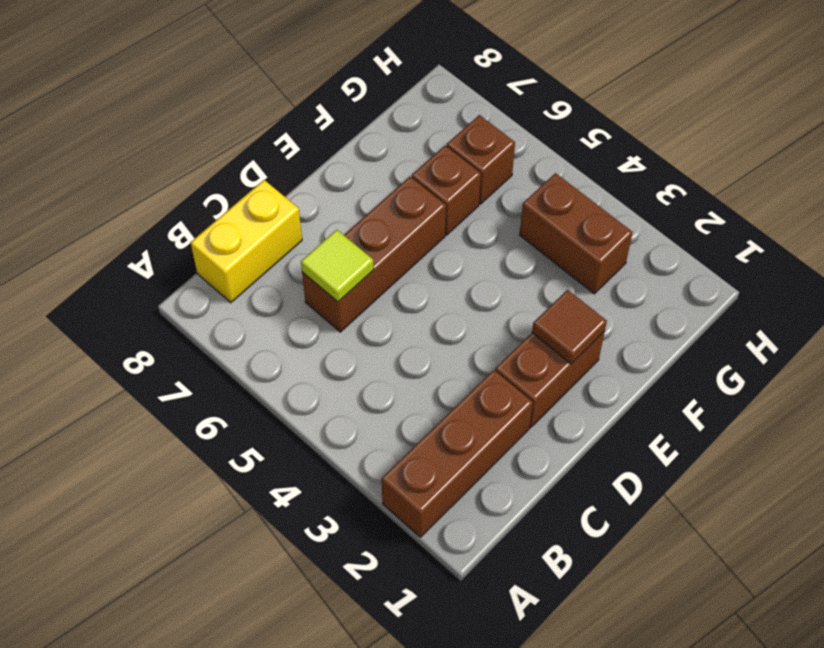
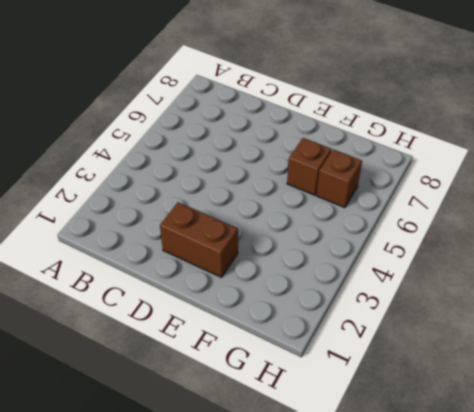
none -> brown brick A2:C2 level 1
none -> yellow brick B8:C8 level 1

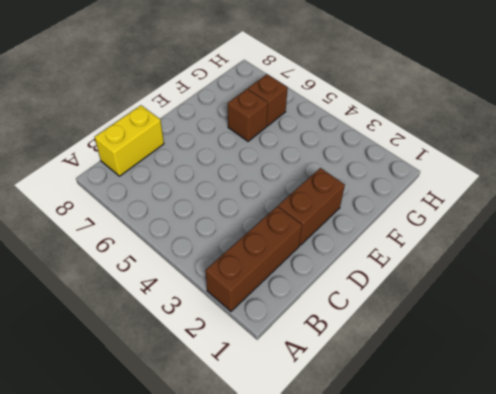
none -> brown brick C6:E6 level 1
none -> brown brick G3:G4 level 1

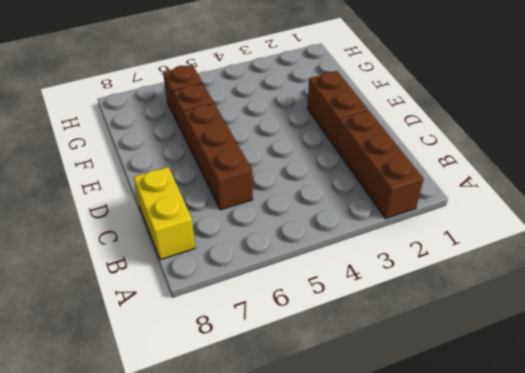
none -> brown brick G3:G4 level 1
none -> lime tile C6 level 2

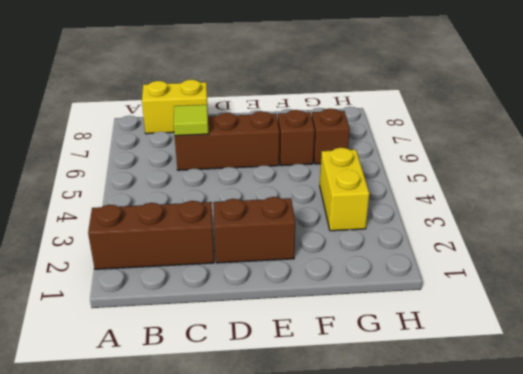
yellow brick G3:G4 level 1 -> brown brick G3:G4 level 1
none -> brown tile E2 level 2

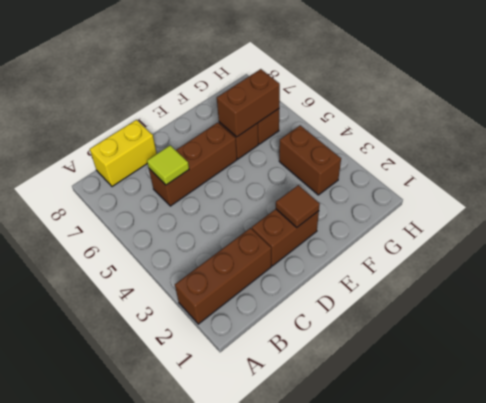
brown brick F6:G6 level 2 -> none

